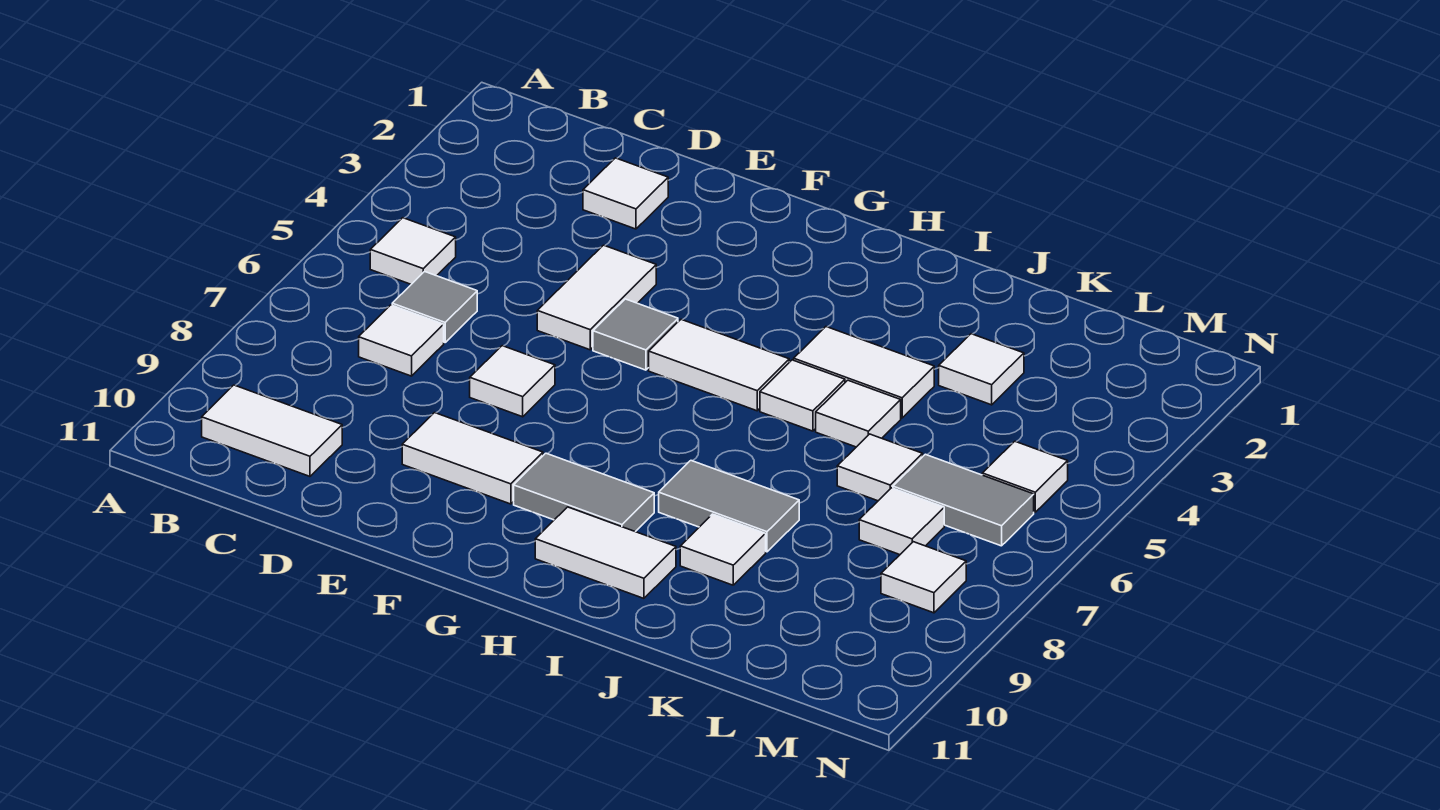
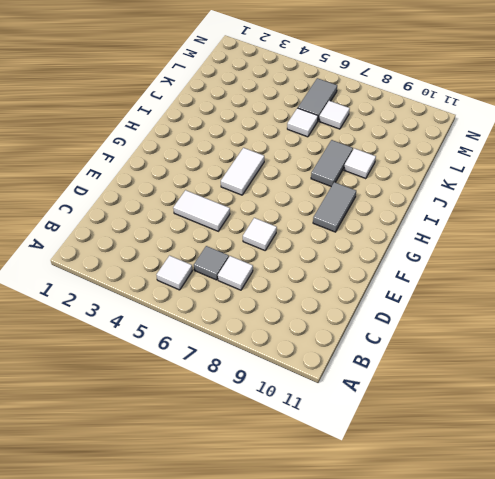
none -> white tile B10:C10 level 1
none -> white tile D2 level 1
none -> white tile E9:F9 level 1

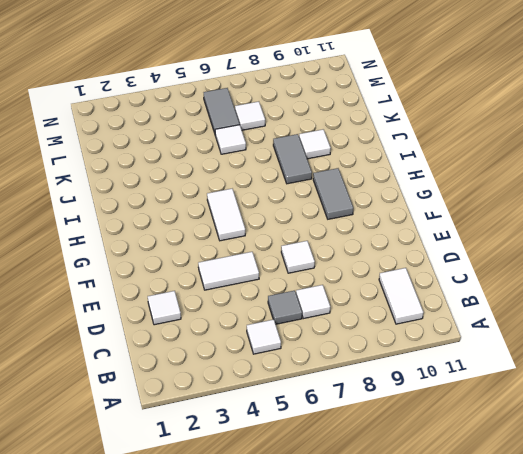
none -> white tile E9:F9 level 1
none -> grey tile F5 level 1
none -> white tile H10:I10 level 1

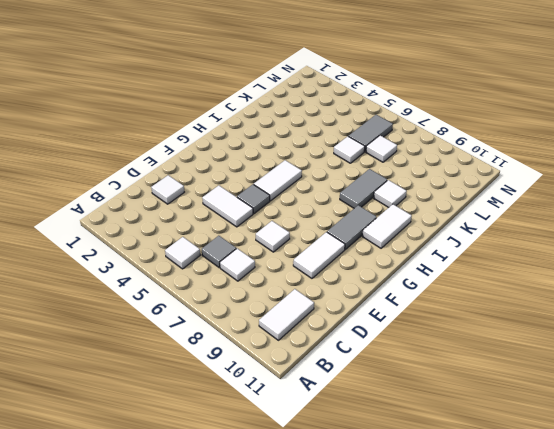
none -> white tile I4:J4 level 1
none -> white tile I5 level 1
none -> white tile J5 level 1

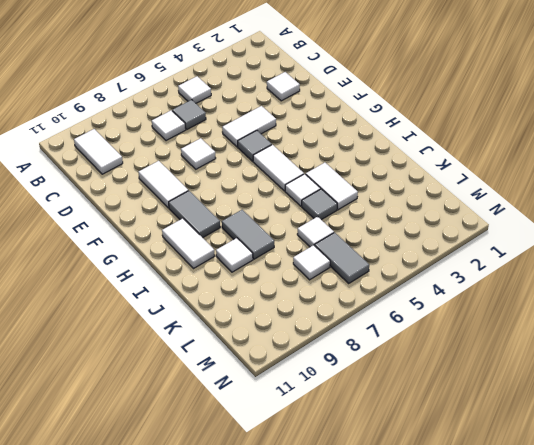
grey tile J5 level 1 -> white tile J5 level 1
none -> white tile K3 level 1
none -> white tile M5 level 1
none -> white tile M8 level 1

